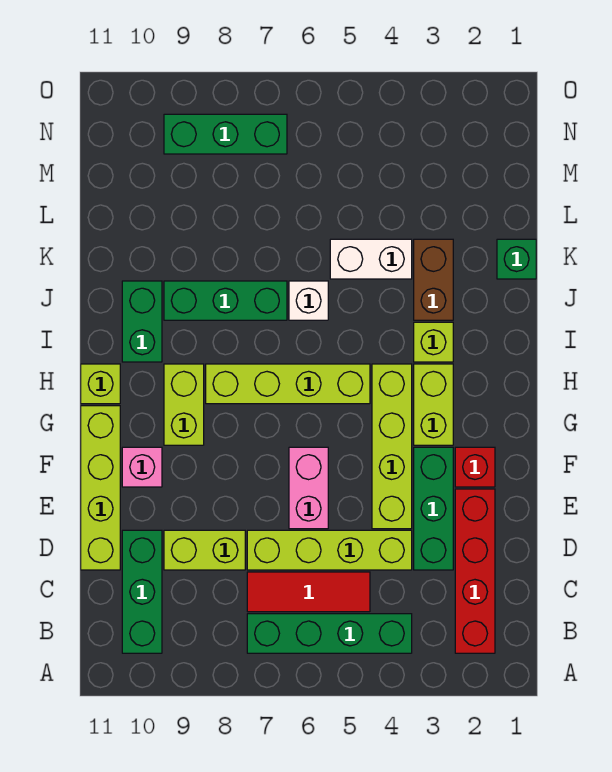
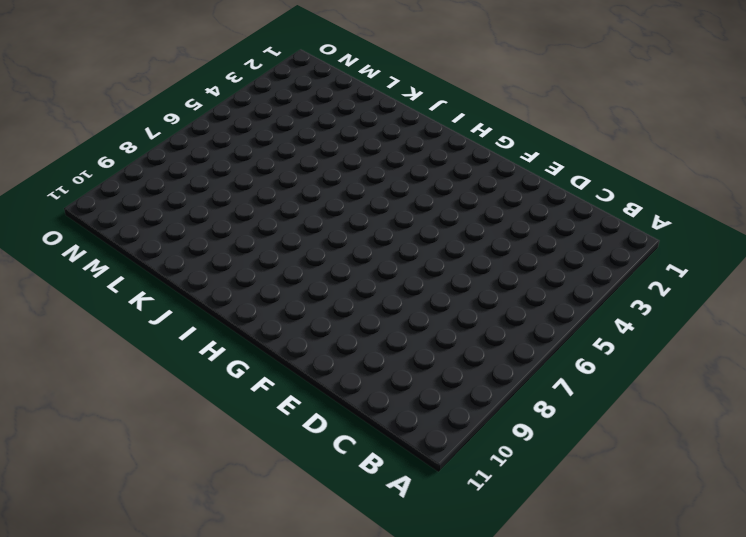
none -> red brick B2:E2 level 1
none -> green brick B4:B7 level 1
none -> green brick B10:D10 level 1

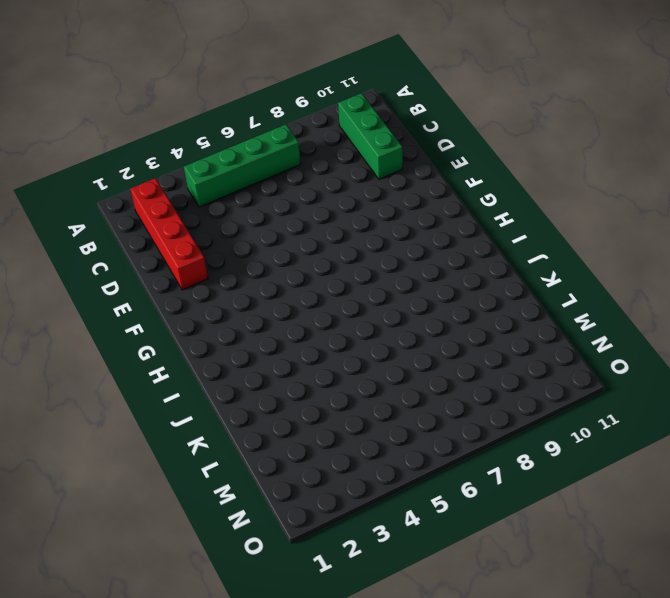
none -> red tile C5:C7 level 1
none -> green brick D3:F3 level 1
none -> lime brick D4:D7 level 1

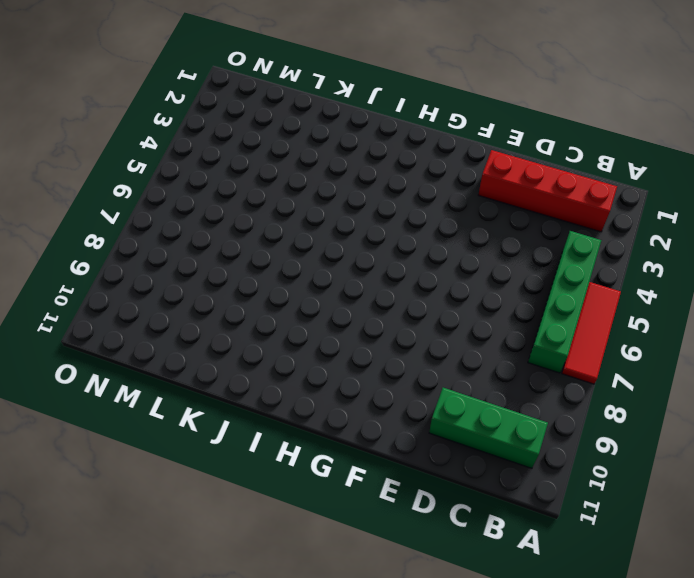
red tile A5:A7 level 1 -> red tile C5:C7 level 1
none -> green brick D3:F3 level 1
none -> lime brick D4:D7 level 1
none -> lime brick D8:D9 level 1

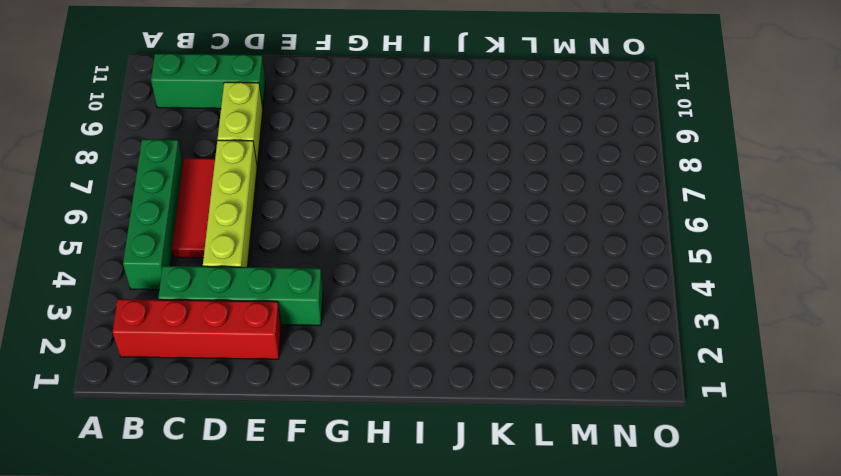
green brick C3:F3 level 1 -> green brick D3:F3 level 1
none -> lime brick D11:G11 level 1
none -> lime brick E4:H4 level 1
none -> pink brick E6:F6 level 1

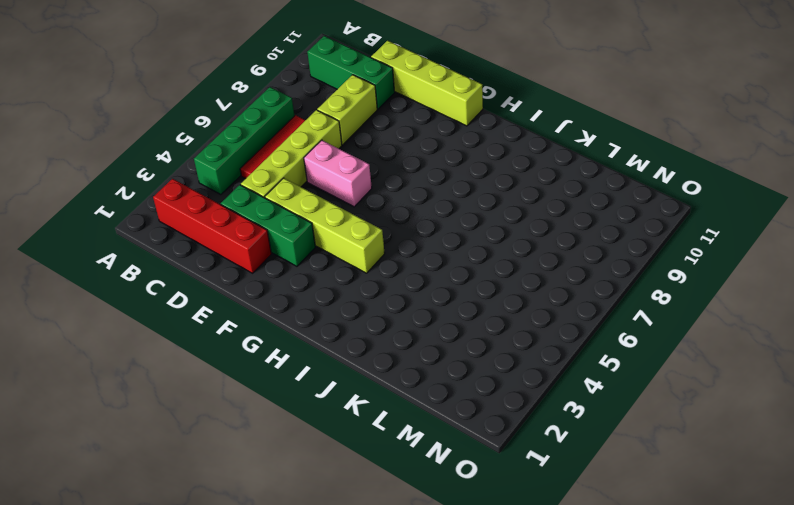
none -> red brick F2 level 1
none -> pink brick F10 level 1
none -> lime brick G3:H3 level 1

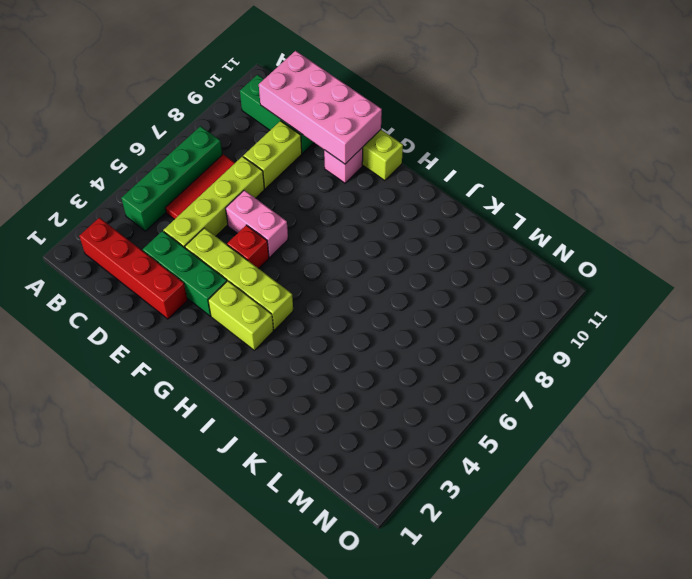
pink brick C10:F11 level 2 -> none
red brick F5 level 1 -> red brick F2 level 1
none -> lime brick G9:H9 level 1
none -> lime brick H5:H8 level 1
none -> lime brick H11 level 1

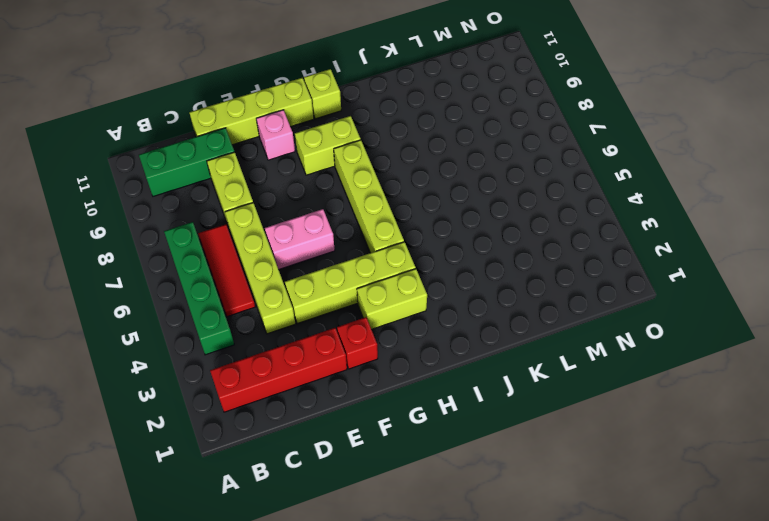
none -> green brick D3:F3 level 1
none -> lime brick I3 level 1
none -> green brick I10:J10 level 1

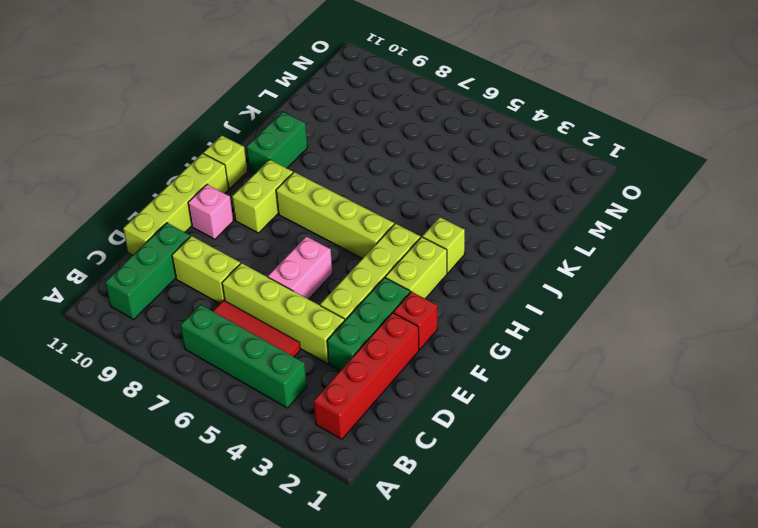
none -> brown brick J3:K3 level 1
none -> white brick J6 level 1
none -> green brick J7:J9 level 1

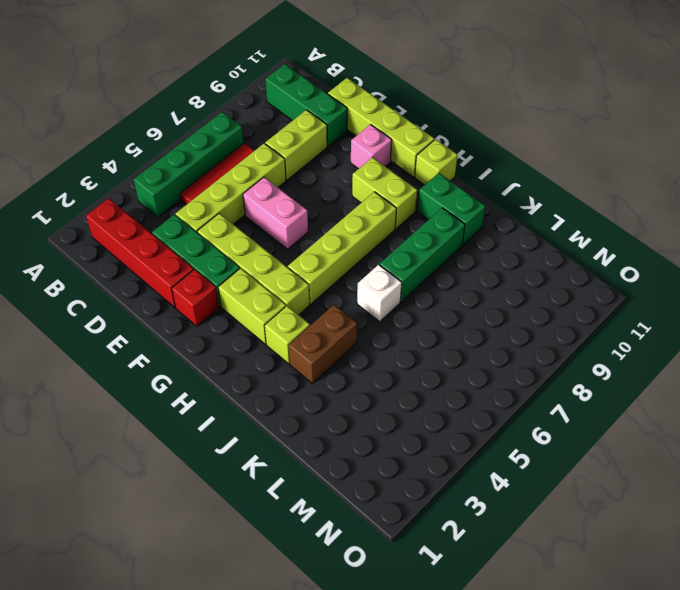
brown brick J3:J4 level 1 -> brown brick J3:K3 level 1
none -> green brick K1 level 1
none -> white brick K4:K5 level 1
none -> green brick N7:N9 level 1

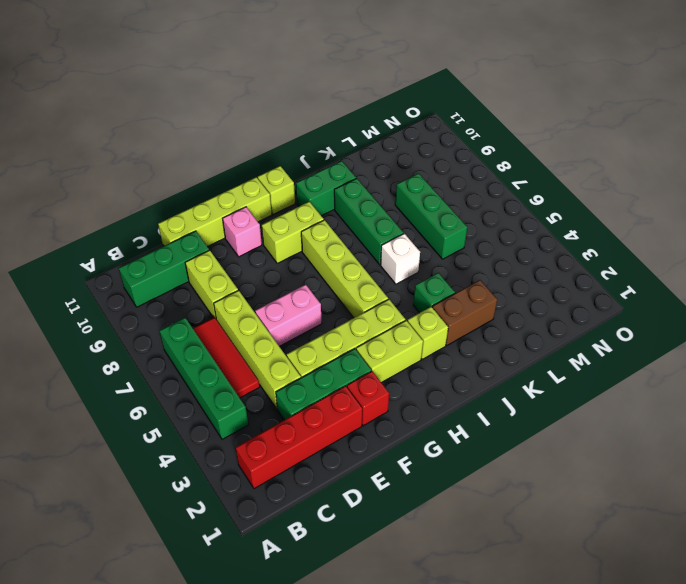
green brick J4 level 1 -> green brick K1 level 1
green brick L6:L8 level 1 -> green brick N7:N9 level 1
none -> white brick K4:K5 level 1

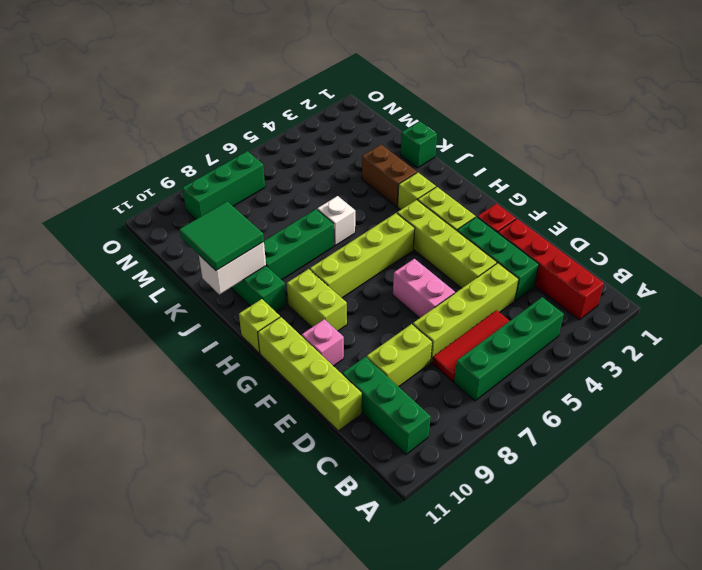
white brick J10:J11 level 2 -> white brick K4:K5 level 1
green tile J10:K11 level 3 -> none

